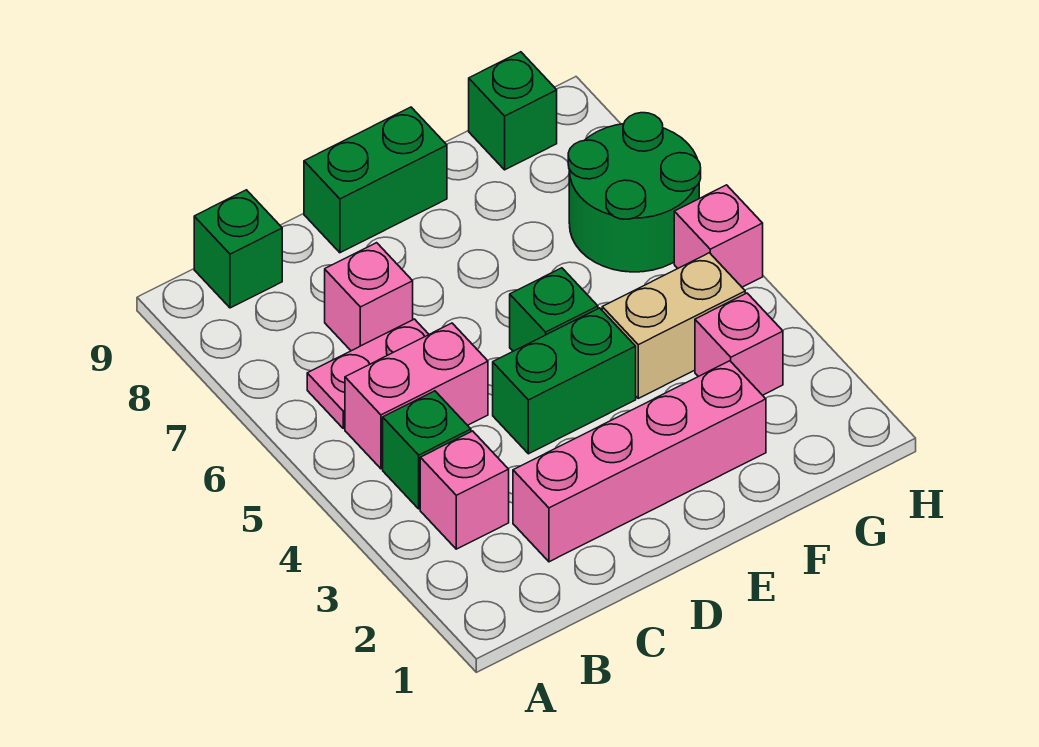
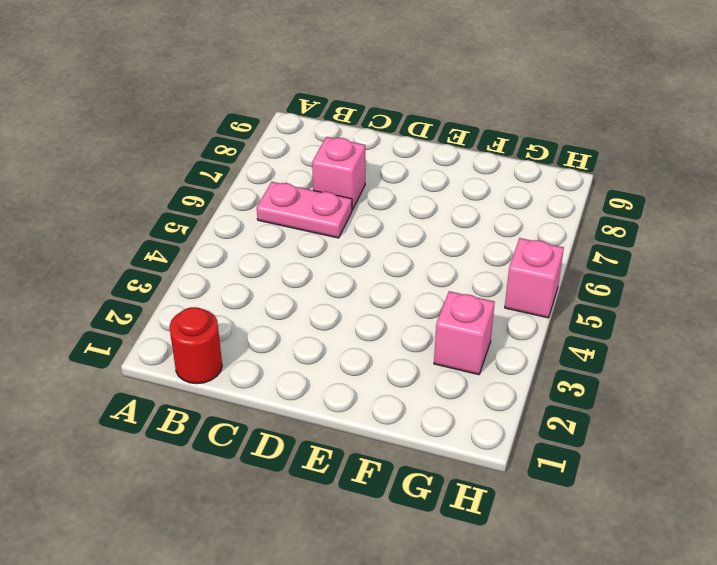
red round brick B1 level 1 -> none
none -> pink brick B3 level 1
none -> green brick B4 level 1
none -> pink brick B5:C5 level 1

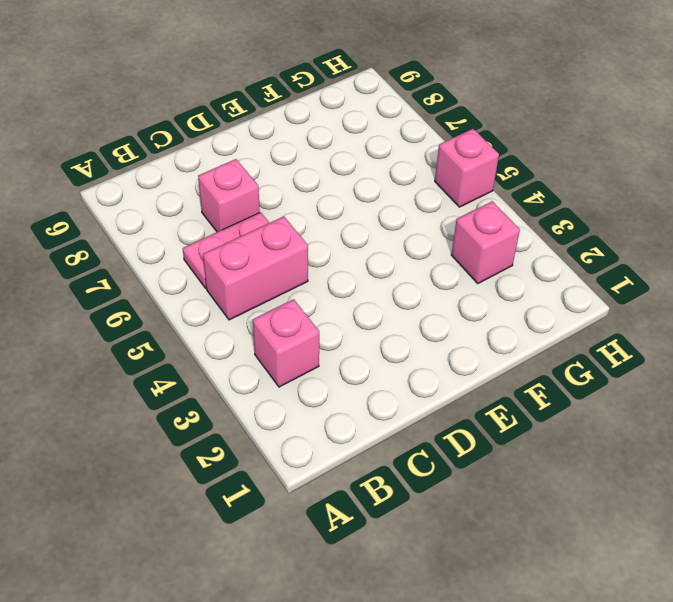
none -> green brick B4 level 1
none -> green brick B9 level 1
none -> pink brick C2:F2 level 1

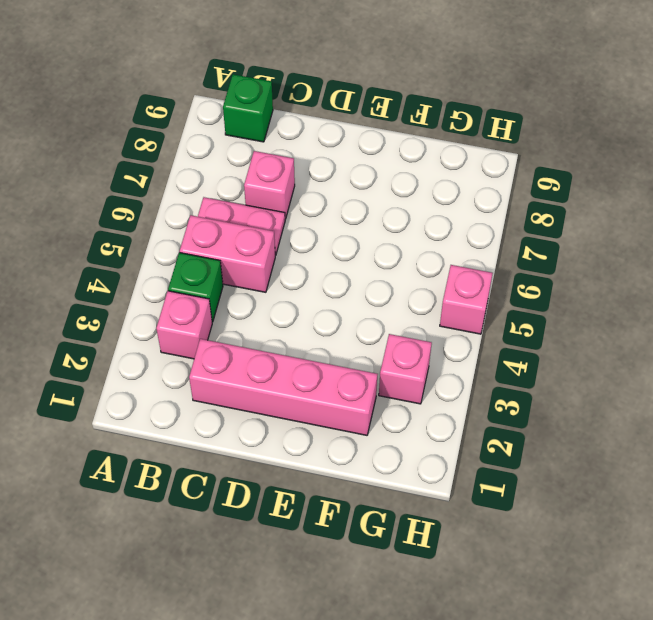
none -> green brick D4:E4 level 1
none -> green brick D9:E9 level 1
none -> green brick E5 level 1

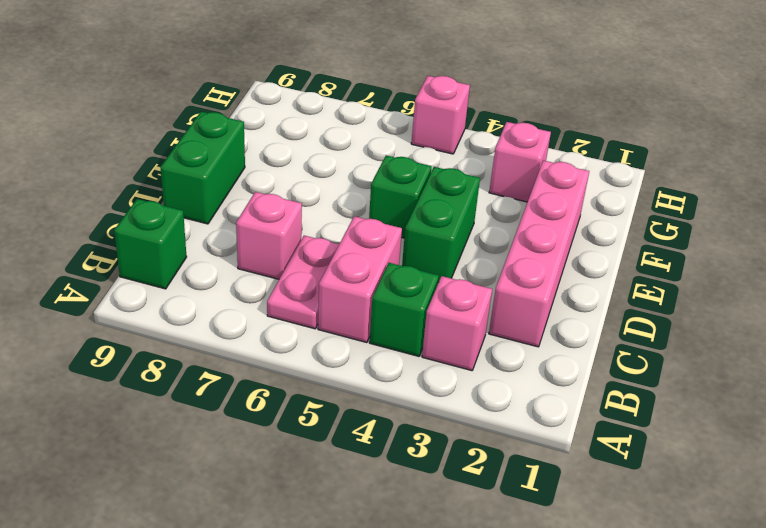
none -> tan brick F4:G4 level 1
none -> green round brick G6:H7 level 1
none -> green brick G9 level 1

